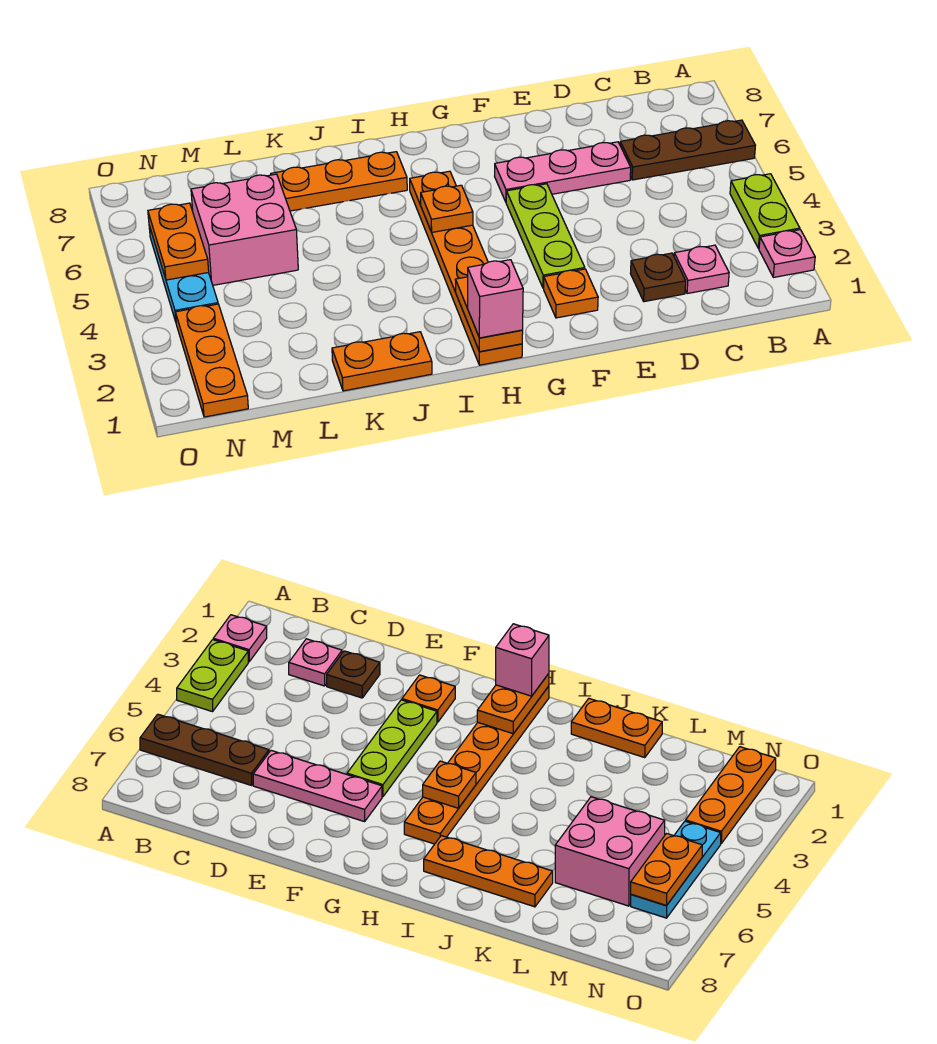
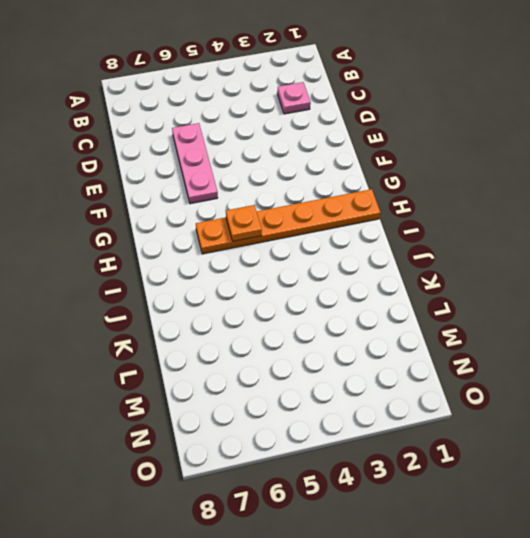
none -> pink plate A2 level 1
none -> lime plate A3:A4 level 1
none -> brown plate A6:C6 level 1

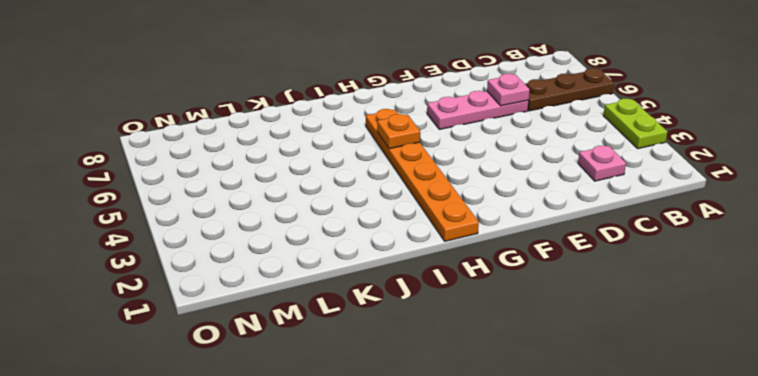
pink plate D6 level 2 -> pink plate A2 level 1
none -> brown plate D2 level 1
none -> orange plate F2 level 1
none -> lime plate F3:F5 level 1

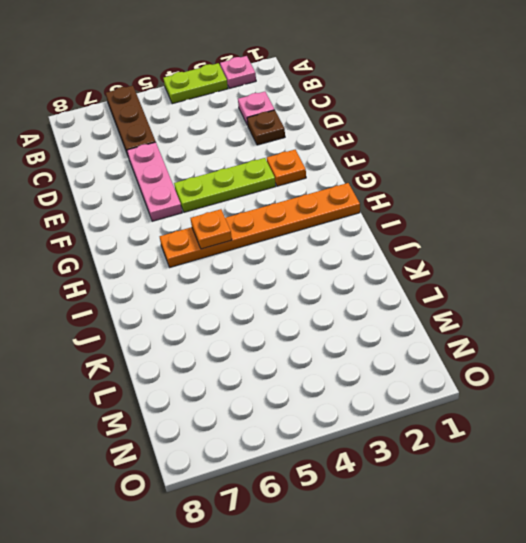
none -> orange plate I7:K7 level 1
none -> orange plate J1:K1 level 1
none -> pink brick L5:M6 level 1

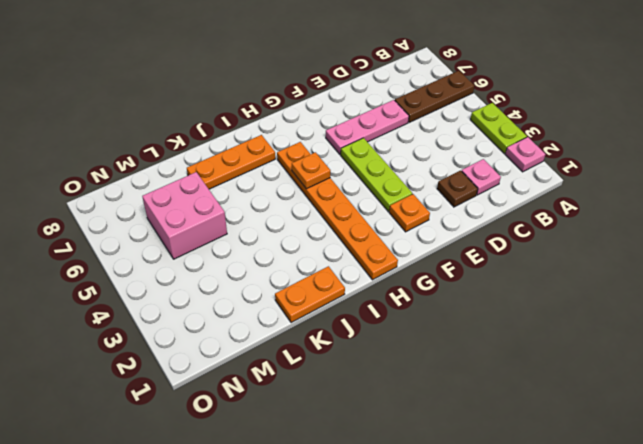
none -> orange plate N1:N3 level 1
none -> cyan plate N4:N6 level 1
none -> orange plate H1:H2 level 2

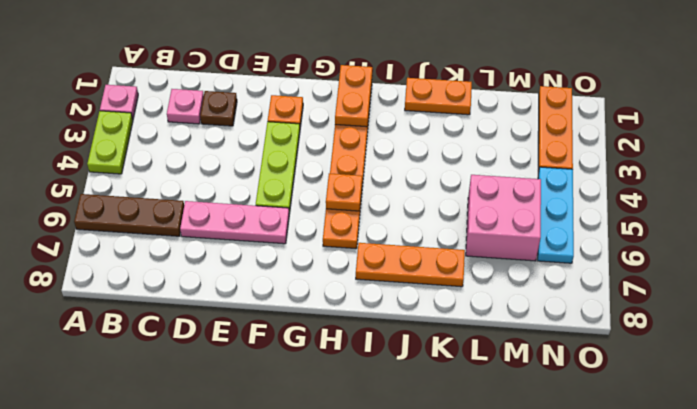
none -> orange plate N5:N6 level 2
none -> pink brick H1 level 3

